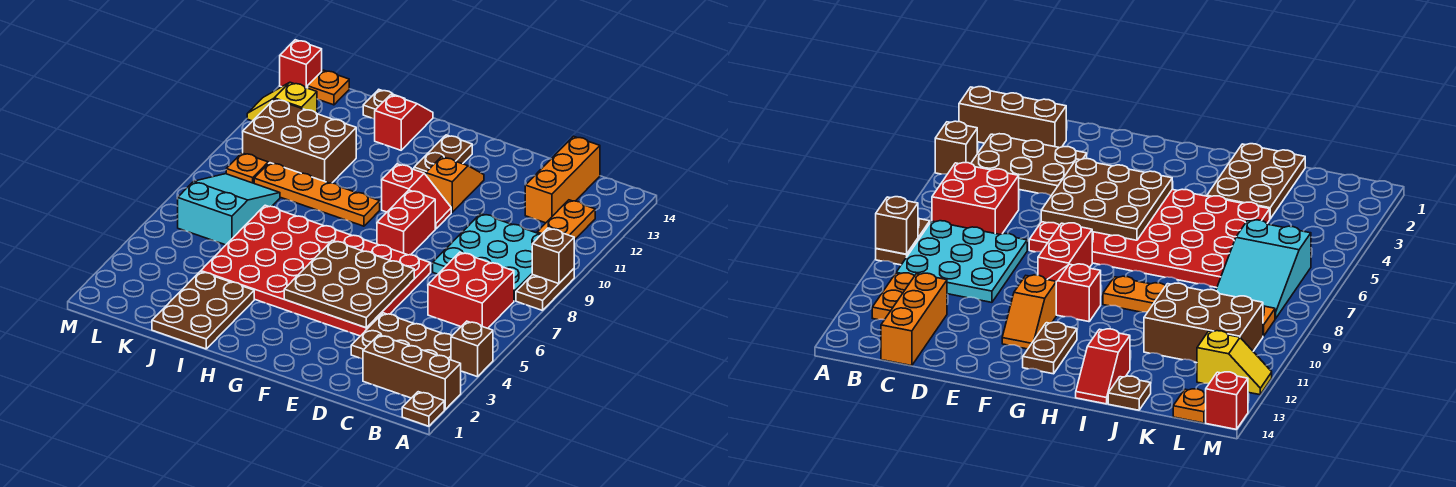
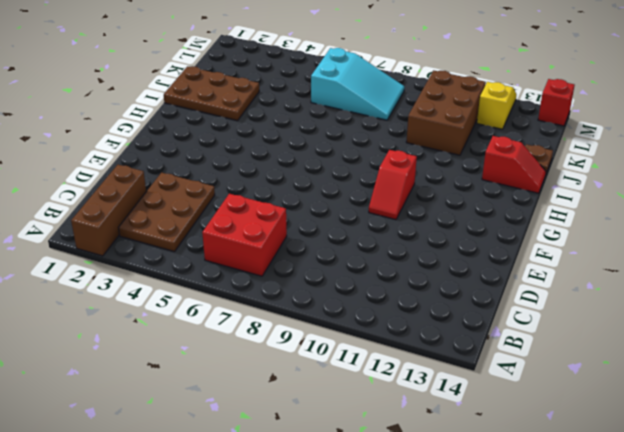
none -> brown plate A1 level 1
none -> brown brick A4 level 1
none -> brown plate A8:A9 level 1

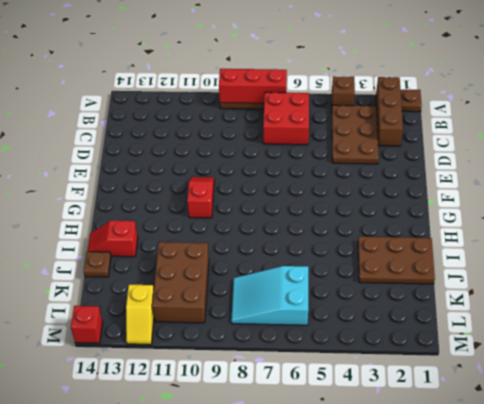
red brick A7:A9 level 2 -> brown brick A9 level 2
none -> cyan plate B8:D10 level 1
none -> orange plate B11:B12 level 1
none -> orange brick C12:C14 level 1

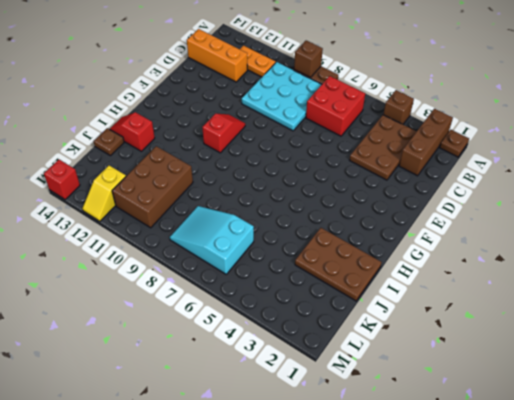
none -> red plate E4:J7 level 1
none -> red brick F8:F9 level 1
none -> orange slope F11:F12 level 1 top 11

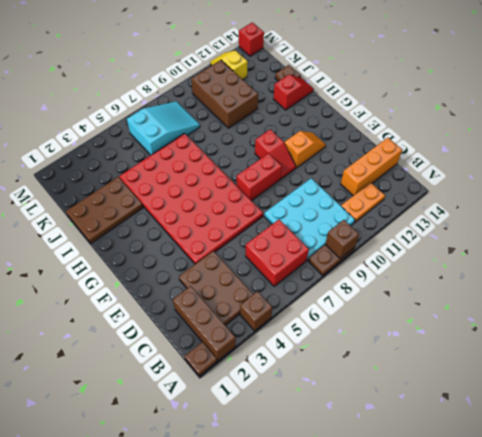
none -> brown plate G12:G13 level 1
none -> orange plate H9:K9 level 1
none -> orange plate L9 level 1

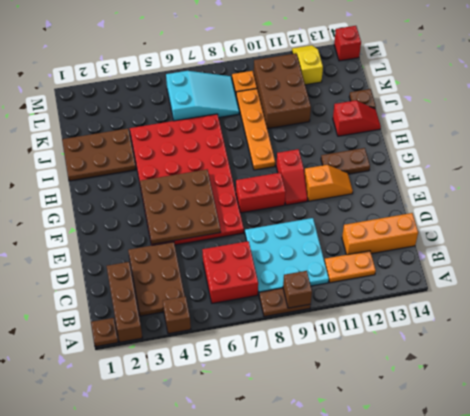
none -> orange plate L14 level 1

